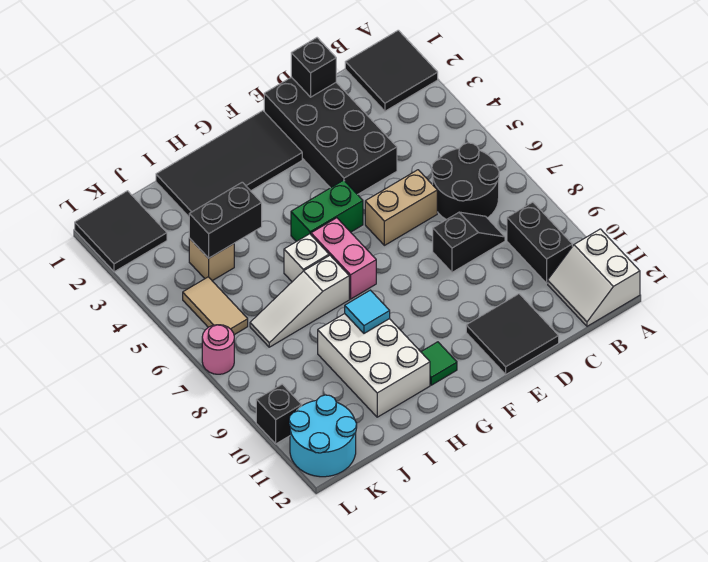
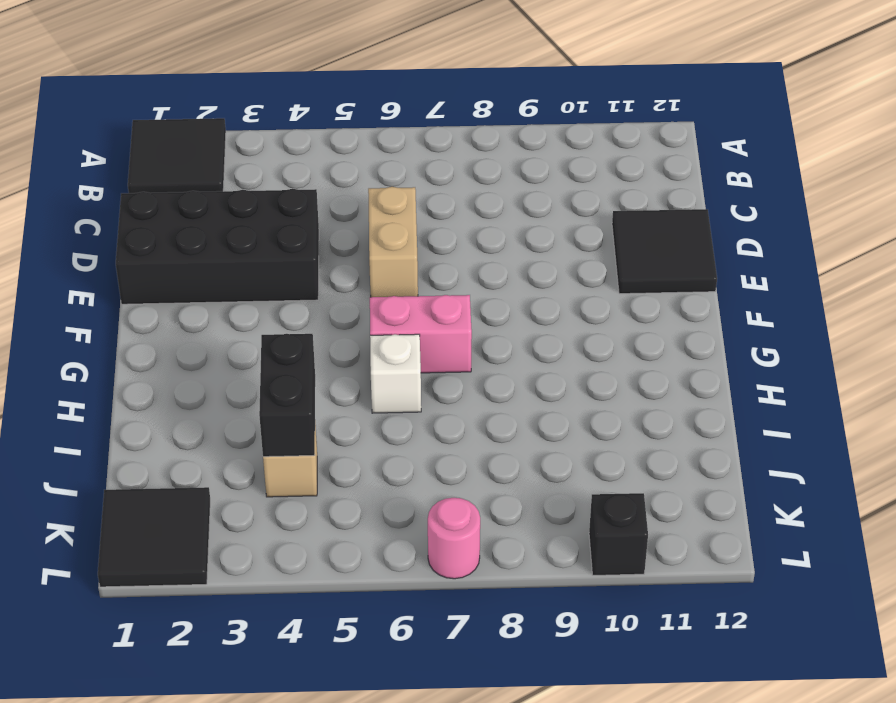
none -> white slope A11:B12 level 1 top A
none -> black round brick B6:C7 level 1
none -> black brick B9:B10 level 1

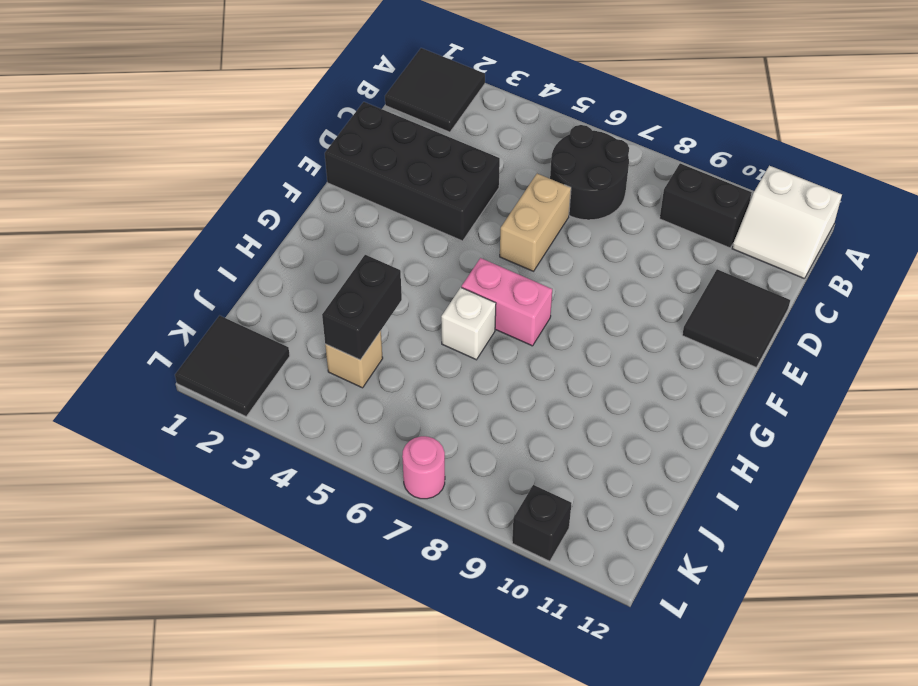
none -> black slope C8:D8 level 1 top D
none -> black tile F1:I2 level 1
none -> green brick F5:G5 level 1

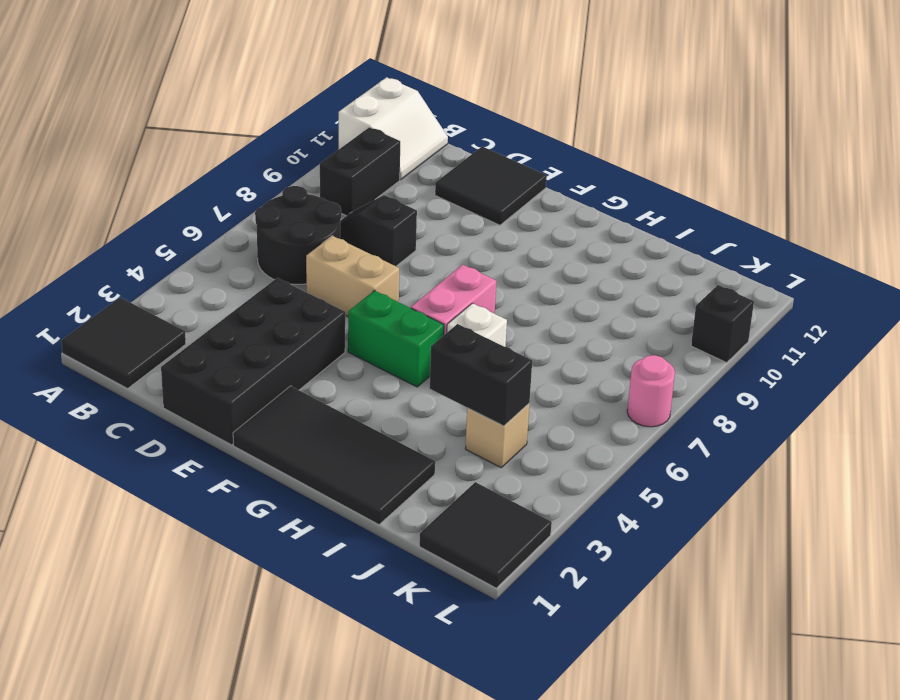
none -> green tile G11 level 1
none -> white slope H7:J7 level 1 top H
none -> white brick H9:I11 level 1

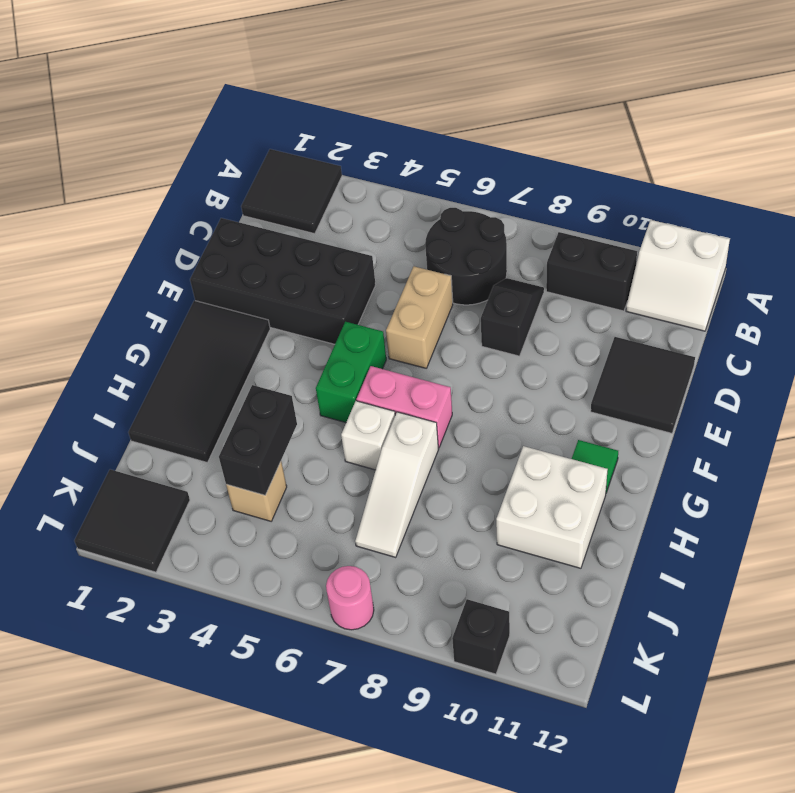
white brick H10:I11 level 1 -> white brick H9:I11 level 1
none -> tan tile K5:K6 level 1
none -> cyan round brick K11:L12 level 1
none -> black brick D1 level 2

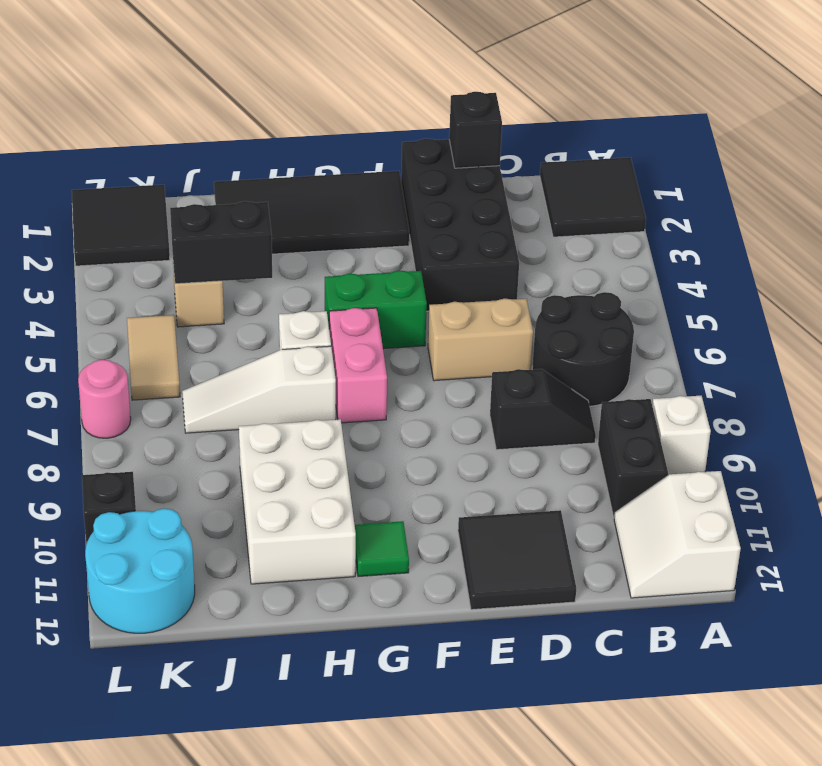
white brick A9 level 1 -> none
none -> cyan tile H9 level 2

